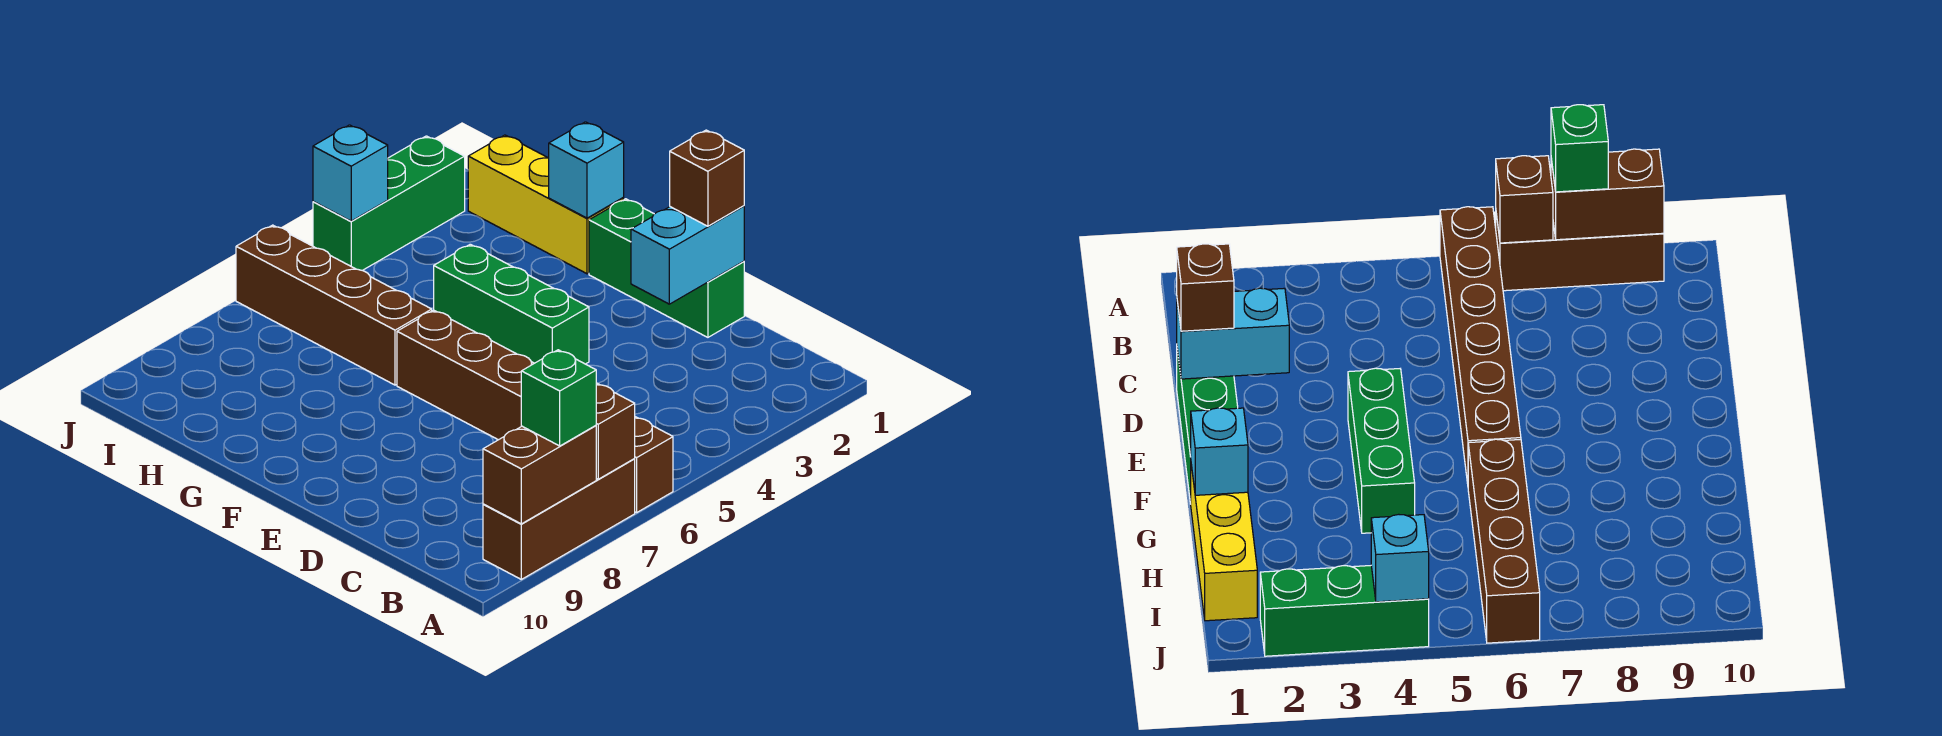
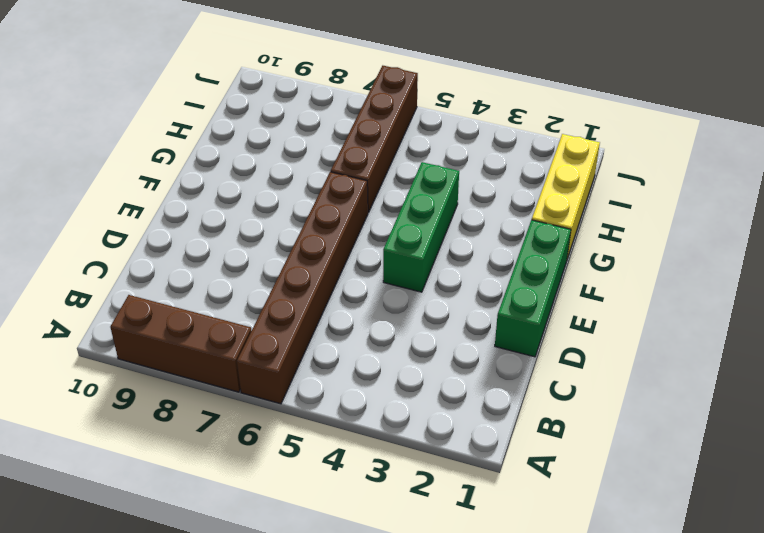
none -> green brick J2:J4 level 1
none -> brown brick A7 level 2
none -> brown brick A8:A9 level 2

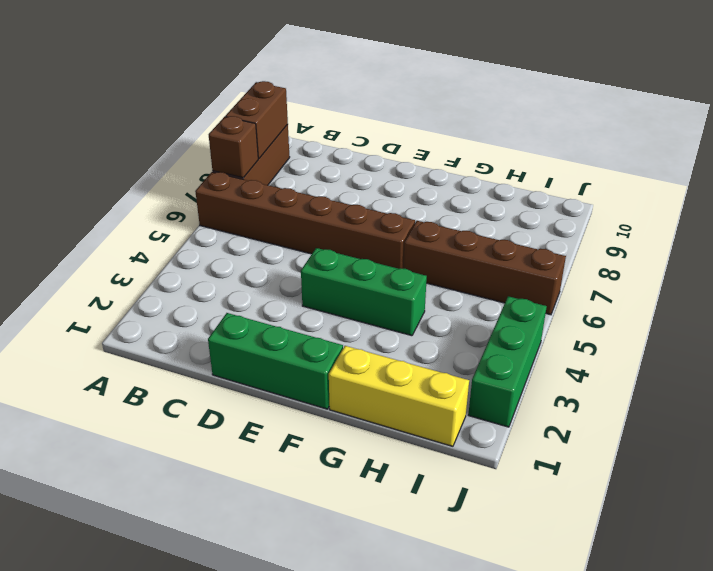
none -> cyan brick D1:D2 level 2
none -> cyan brick G1 level 2
none -> cyan brick J4 level 2

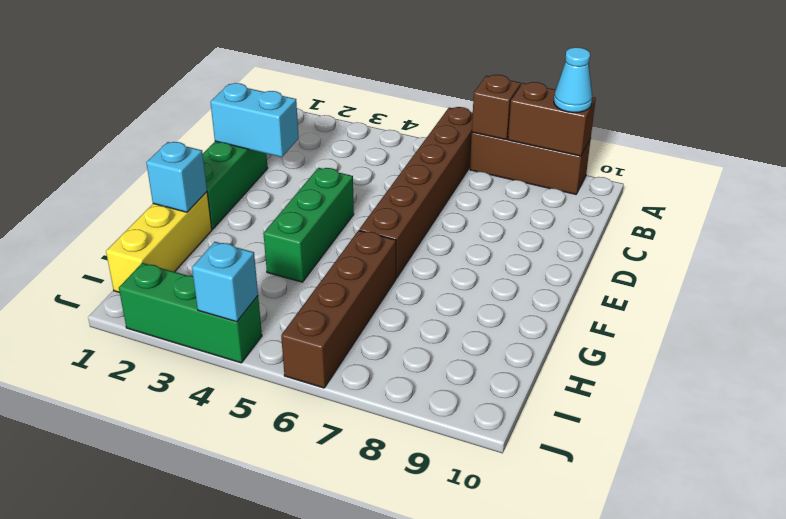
cyan cone A9 level 3 -> none
none -> green brick A8 level 3
none -> brown brick D1 level 3

